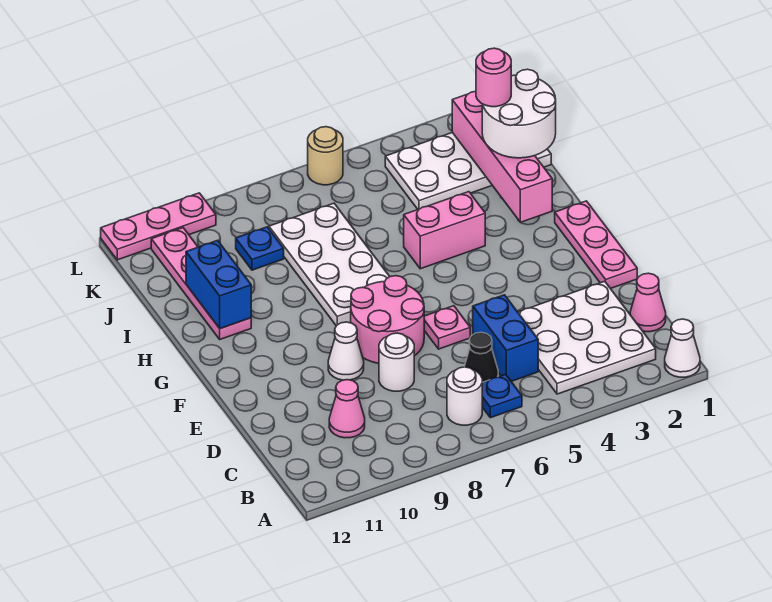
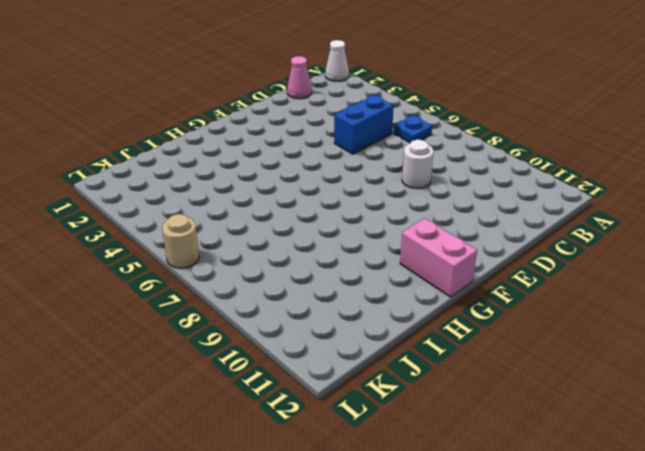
pink brick G11:G12 level 1 -> pink brick H4:H5 level 1
none -> white plate B2:D4 level 1
none -> white round brick B7 level 1
none -> black cone C6 level 1

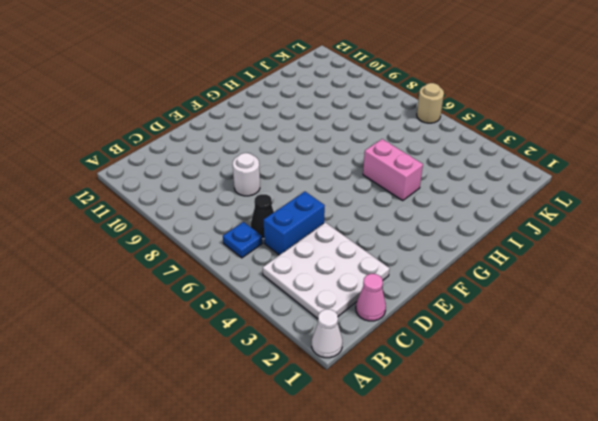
none -> white round brick B7 level 1
none -> pink cone C10 level 1
none -> pink plate E1:G1 level 1

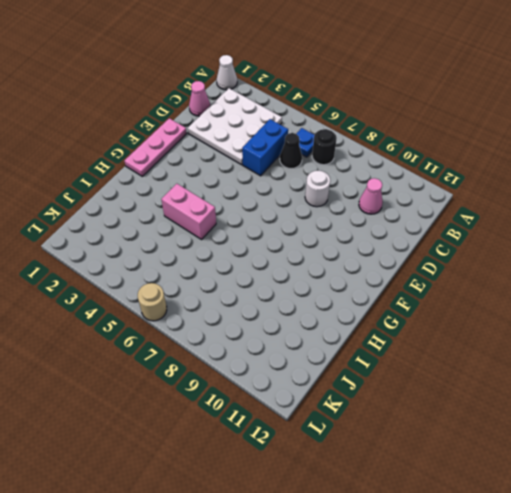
black round brick B7 level 1 -> white round brick B7 level 1
none -> pink plate E6 level 1
none -> pink round brick E7:F8 level 1
none -> white cone E9 level 1

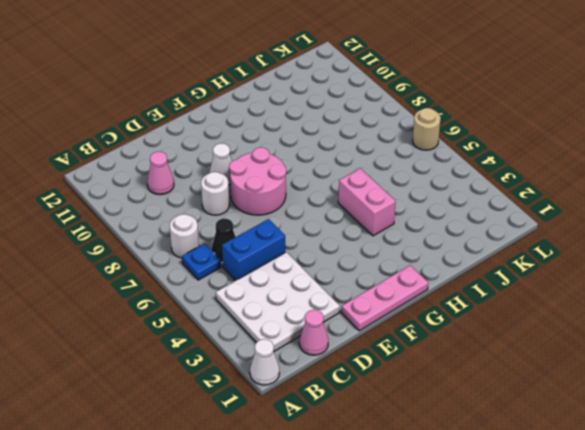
none -> pink plate E6 level 1
none -> white plate G7:J8 level 1
none -> pink plate H11:K11 level 1

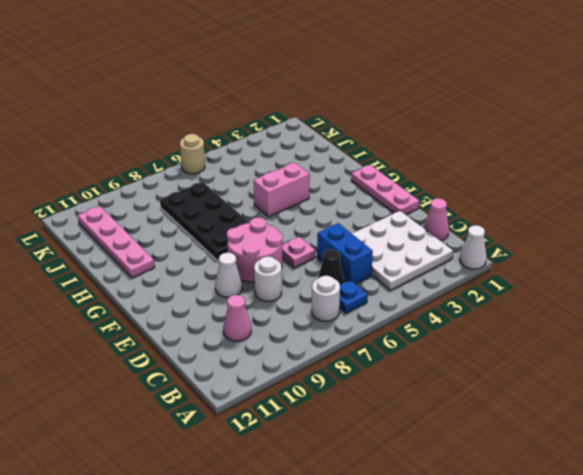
black plate G7:J8 level 1 -> white plate G7:J8 level 1
none -> white plate J1:K4 level 1
none -> blue plate J9 level 1
none -> pink plate L10:L12 level 1

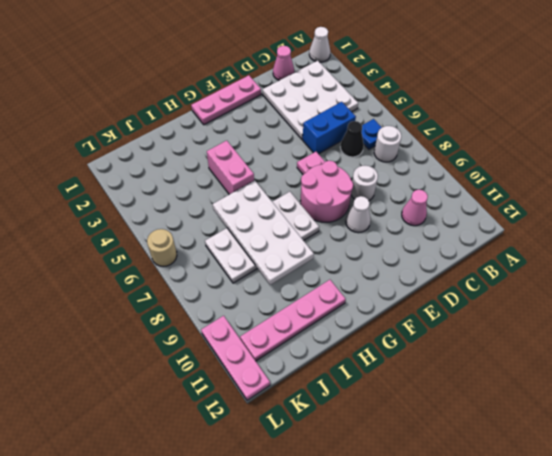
white plate H6:I9 level 2 -> white plate J1:K4 level 1
none -> blue plate J9 level 1
none -> pink brick H2:K2 level 2
none -> blue brick H11:I11 level 2

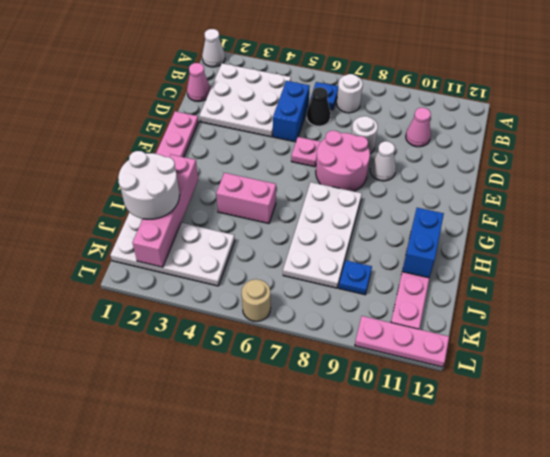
none -> pink round brick J2 level 4

